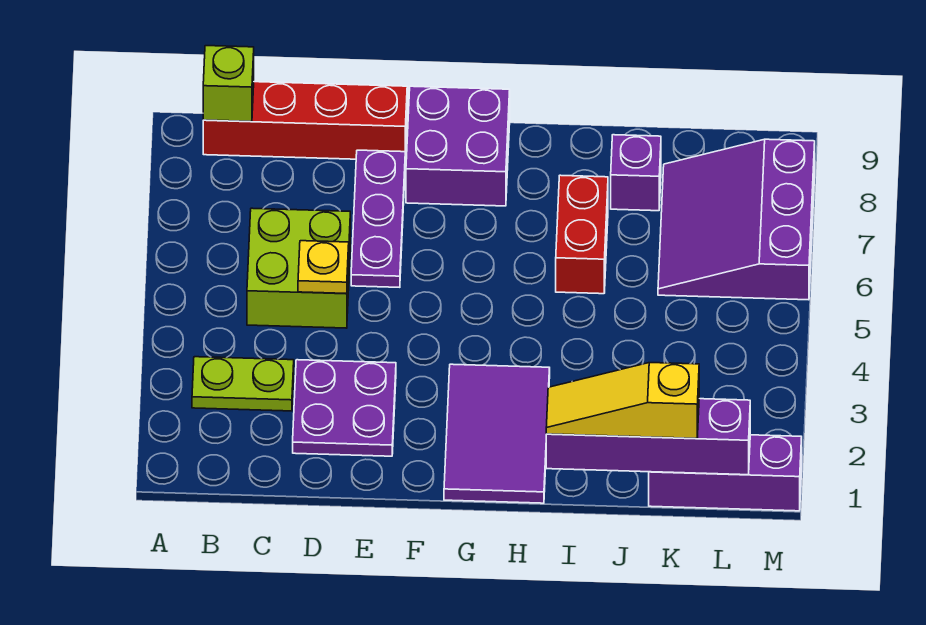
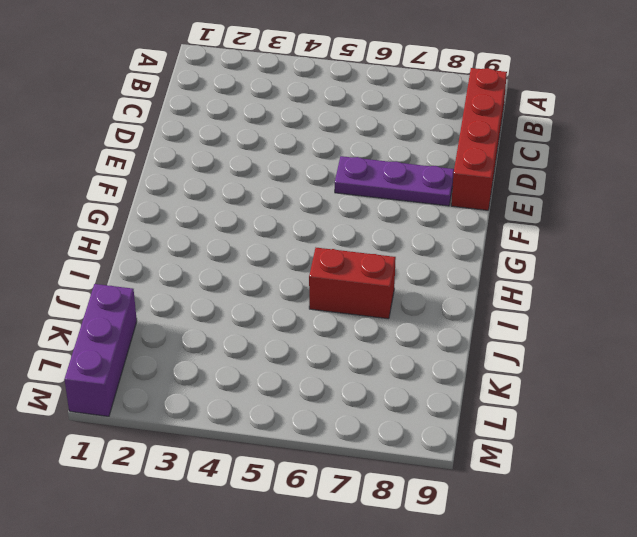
none -> lime plate B3:C3 level 1
none -> lime brick C5:D6 level 1
none -> purple plate D2:E3 level 1

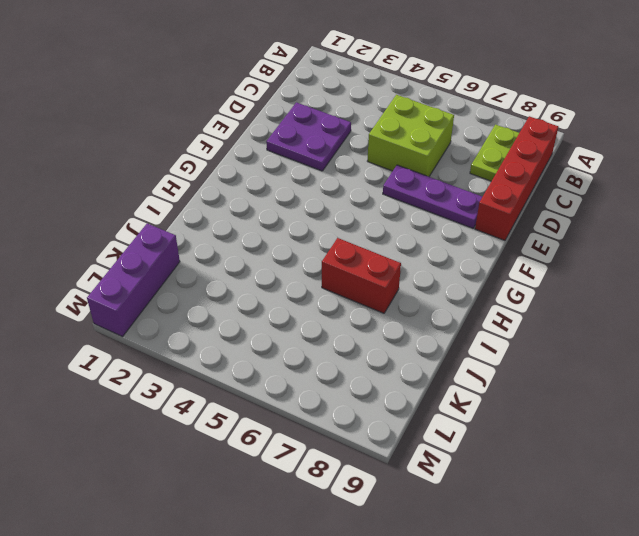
lime plate B8:C8 level 1 -> lime plate B3:C3 level 1
none -> purple brick F8:G9 level 1
none -> purple tile G1:H3 level 1
none -> purple brick J8 level 1

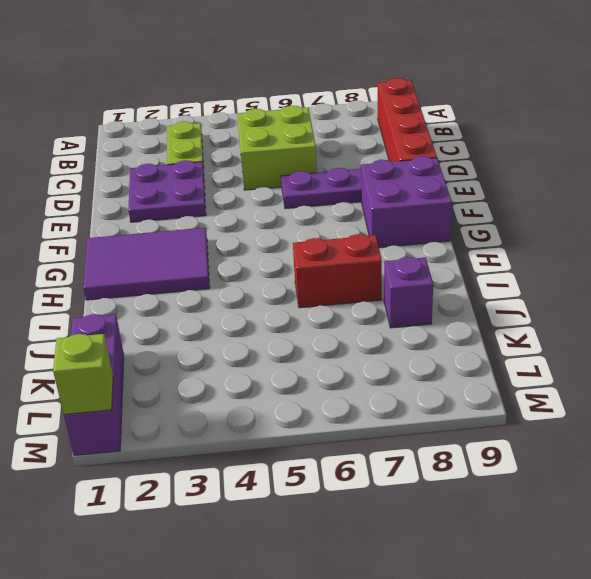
lime brick M1 level 2 -> lime brick B9 level 2
none -> purple slope K6:M8 level 1 top M
none -> yellow plate D5 level 2
none -> purple brick I1:L1 level 2

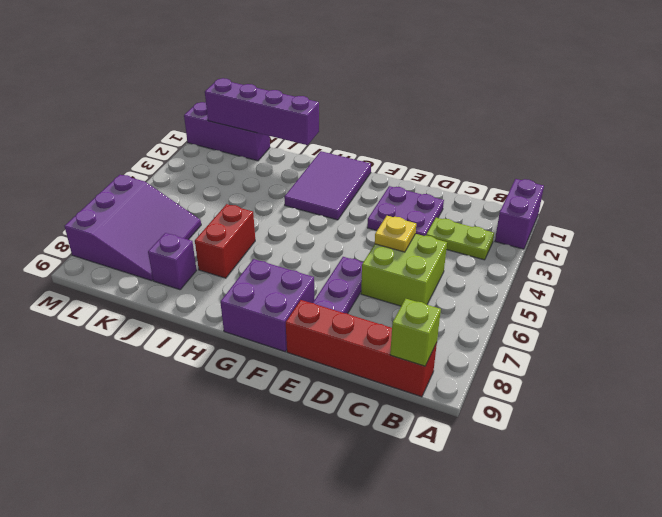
purple brick A1:A2 level 1 -> none
none -> yellow slope I1:K1 level 3 top K

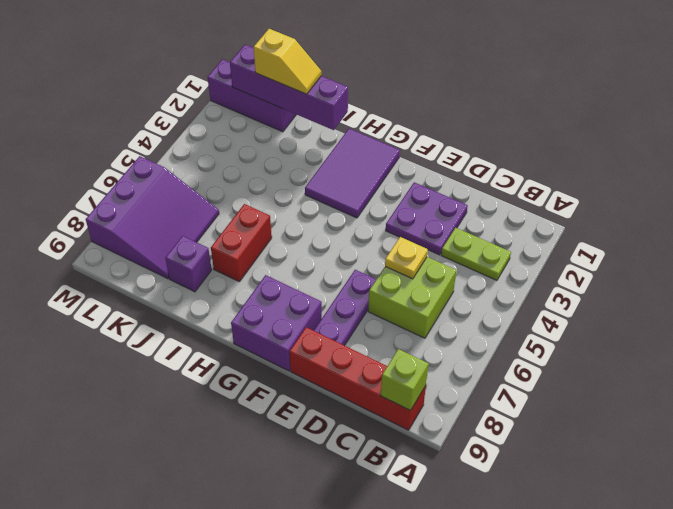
yellow slope J1:K1 level 3 top K -> yellow slope I1:K1 level 3 top K

